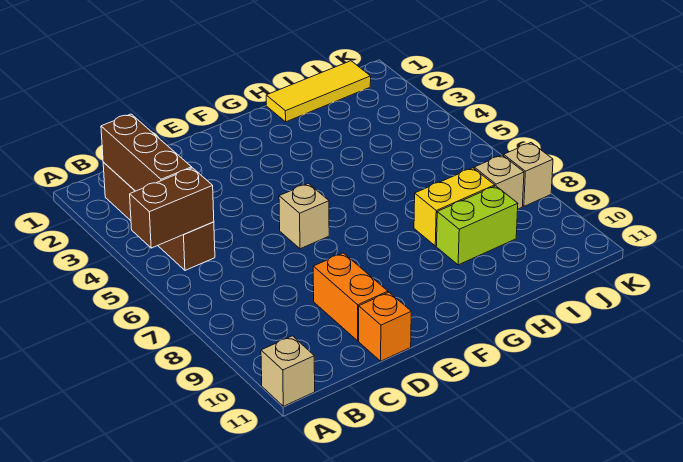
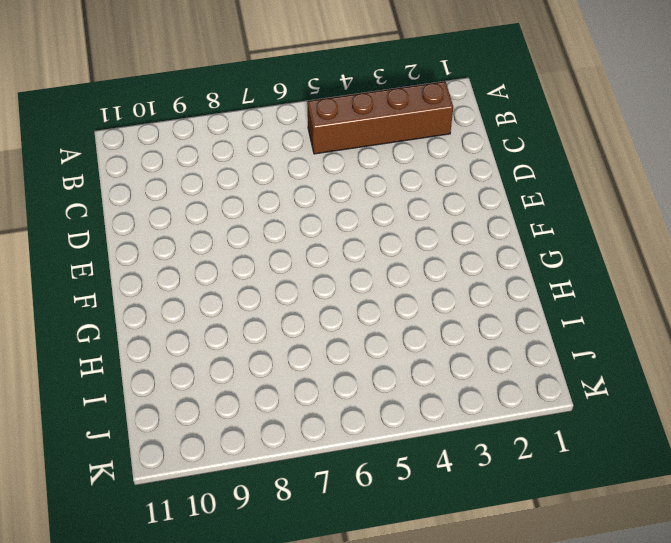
none -> tan brick A11 level 1
none -> orange brick D9:D10 level 1
none -> orange brick D11 level 1

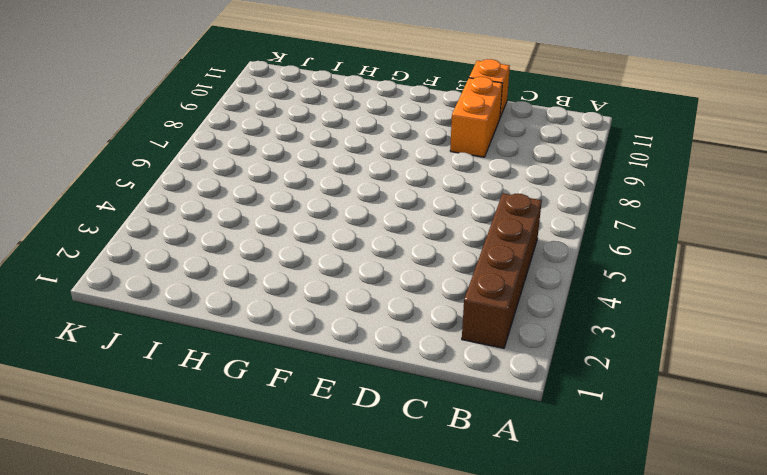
none -> tan brick A11 level 1
none -> tan brick E6 level 1
none -> yellow tile H1:J1 level 1

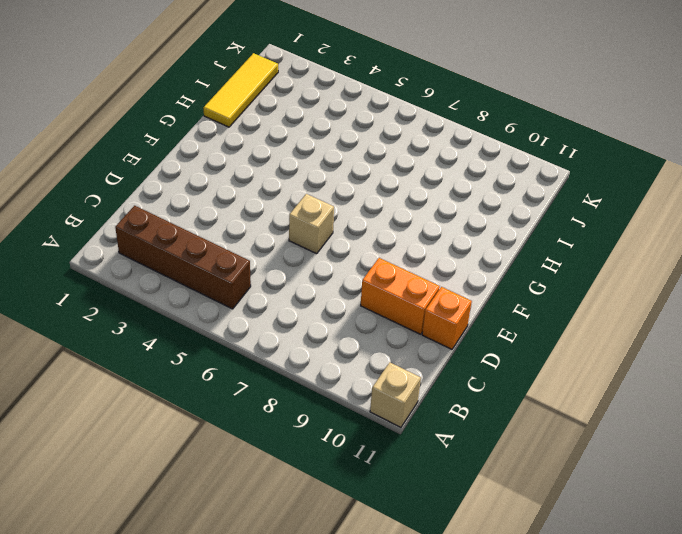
none -> yellow brick H8:I8 level 1
none -> lime brick H9:I9 level 1
none -> tan brick J8 level 1

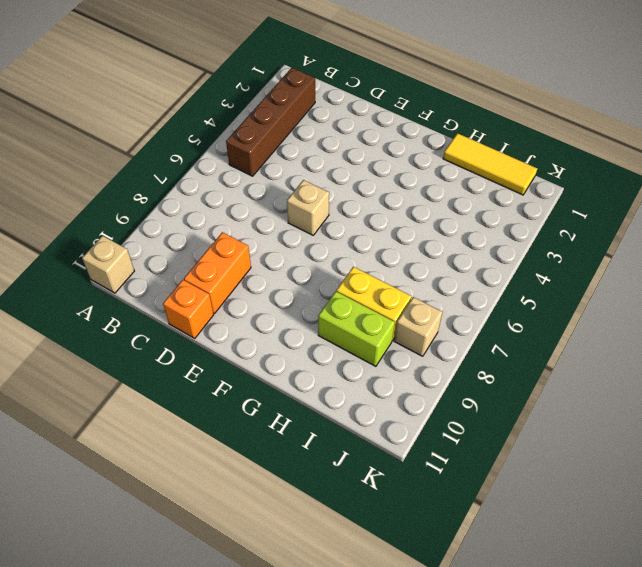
none -> tan brick K8 level 1
none -> brown brick A5:B5 level 2
none -> brown brick B2:B4 level 2

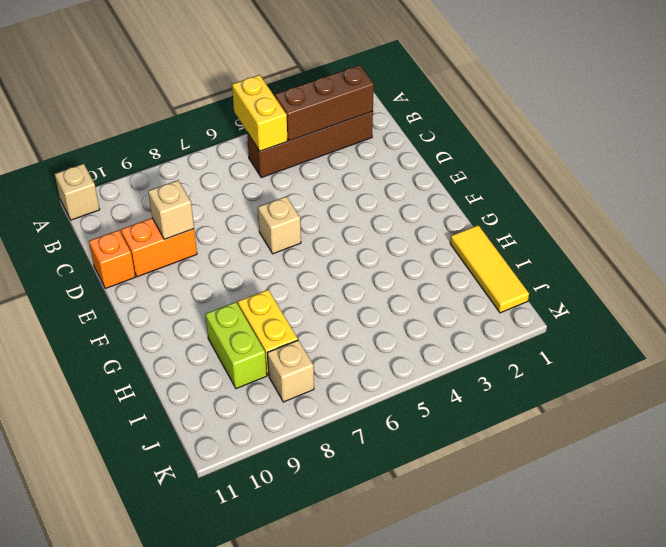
yellow brick A5:B5 level 2 -> brown brick A5:B5 level 2
tan brick D9 level 2 -> tan brick K8 level 1

